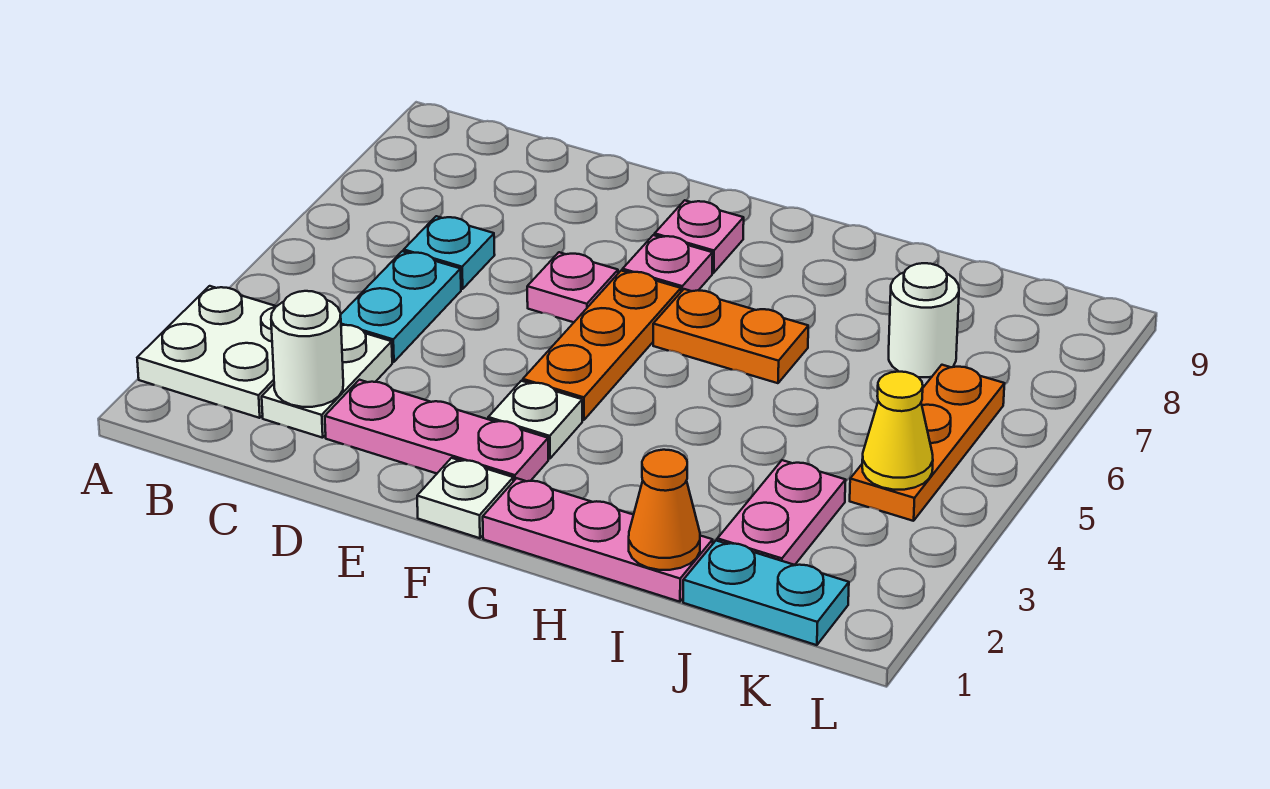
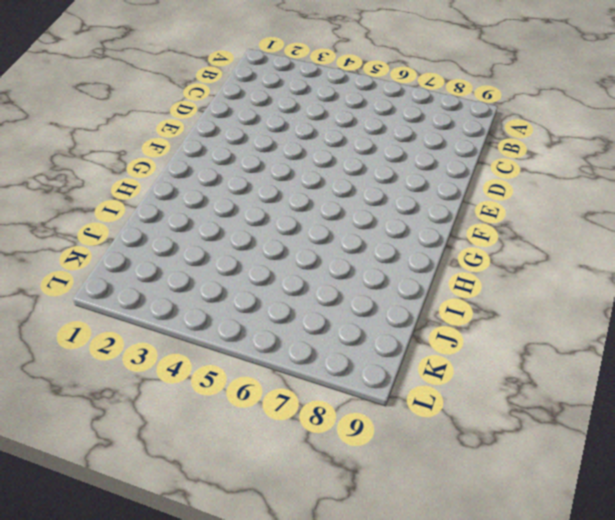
none -> white plate A2:B3 level 1
none -> white plate C2:C3 level 1
none -> cyan plate C4:C5 level 1

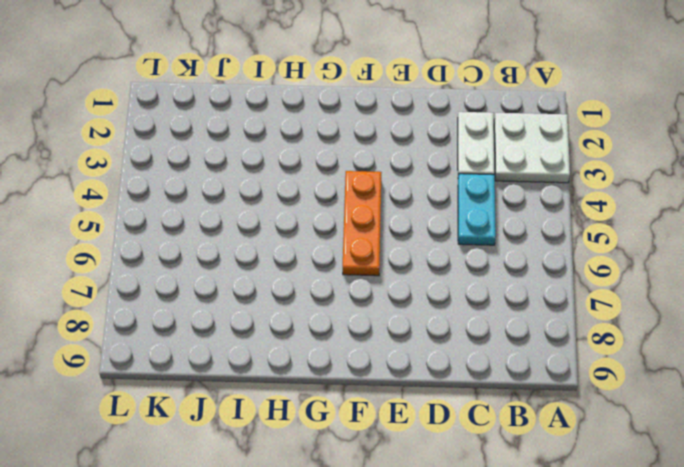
none -> cyan plate C6 level 1
none -> pink plate D2:F2 level 1
none -> pink plate E6 level 1

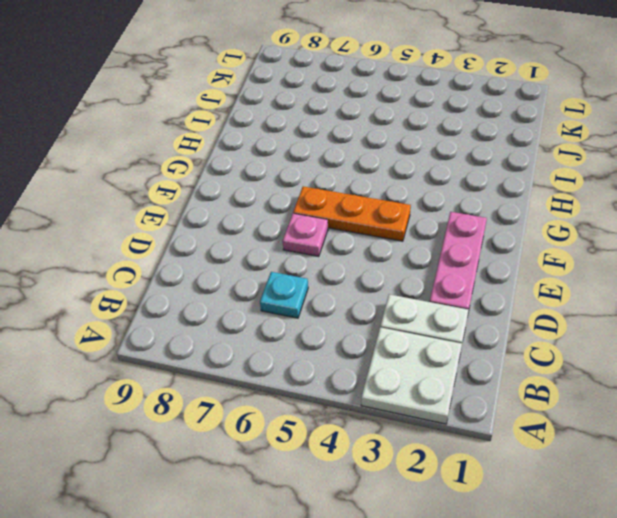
none -> cyan plate C4:C5 level 1
none -> white plate F1 level 1
none -> white plate F3 level 1

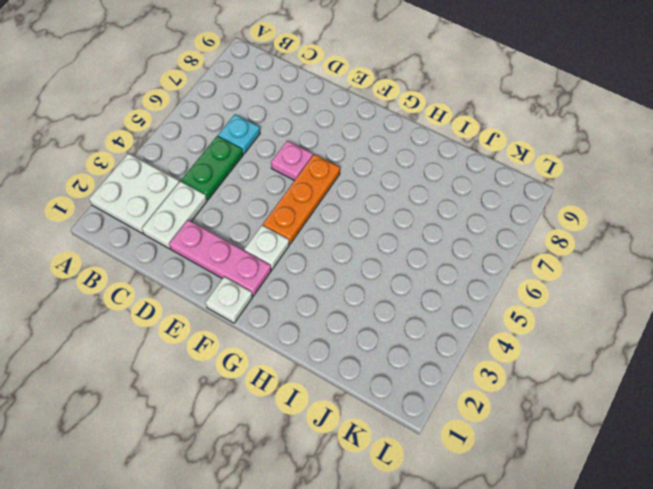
green plate C4:C5 level 1 -> cyan plate C4:C5 level 1
none -> pink plate F7 level 1
none -> pink plate F8 level 1
none -> pink plate G1:I1 level 1

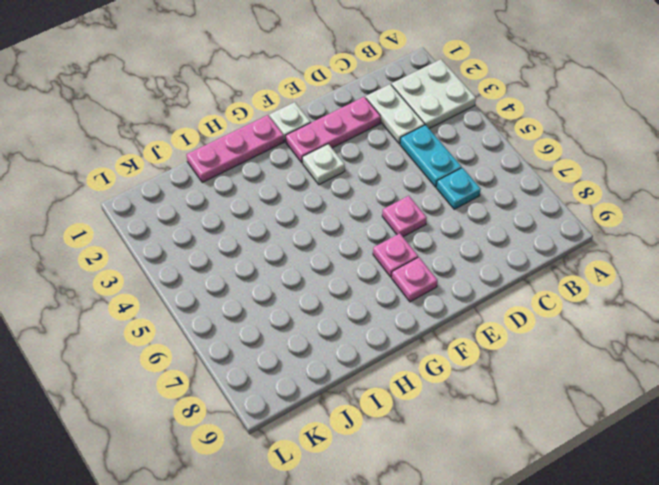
none -> orange plate F4:F6 level 1
none -> orange plate G6:H6 level 1
none -> cyan plate J1:K1 level 1

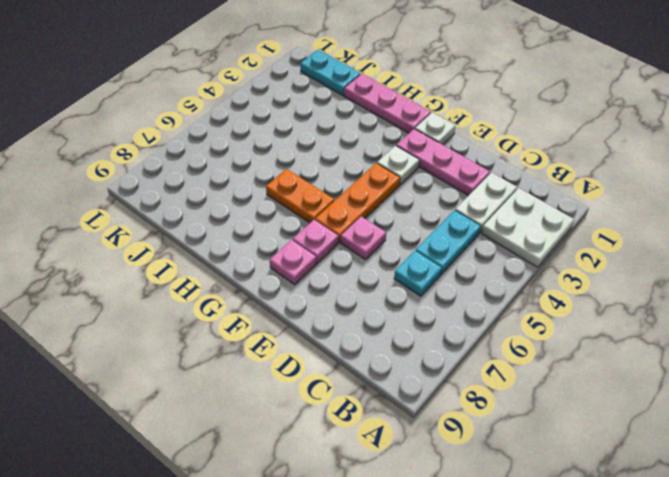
none -> pink plate J2:J3 level 1
none -> white round brick J7 level 1
none -> orange plate K4:K6 level 1

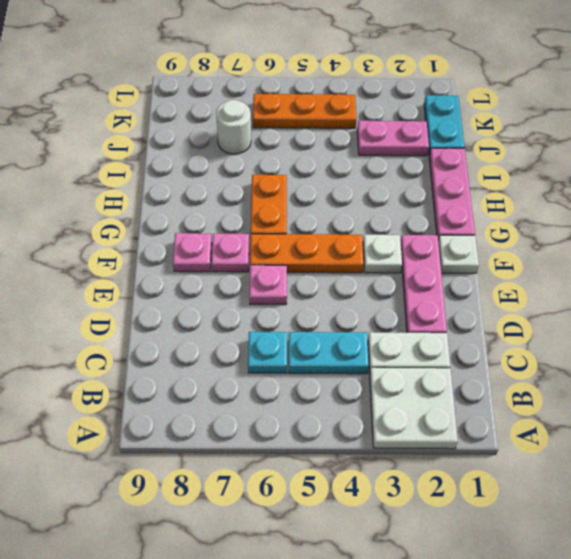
none -> white round brick C2 level 2
none -> orange cone I1 level 2
none -> yellow cone K4 level 2

